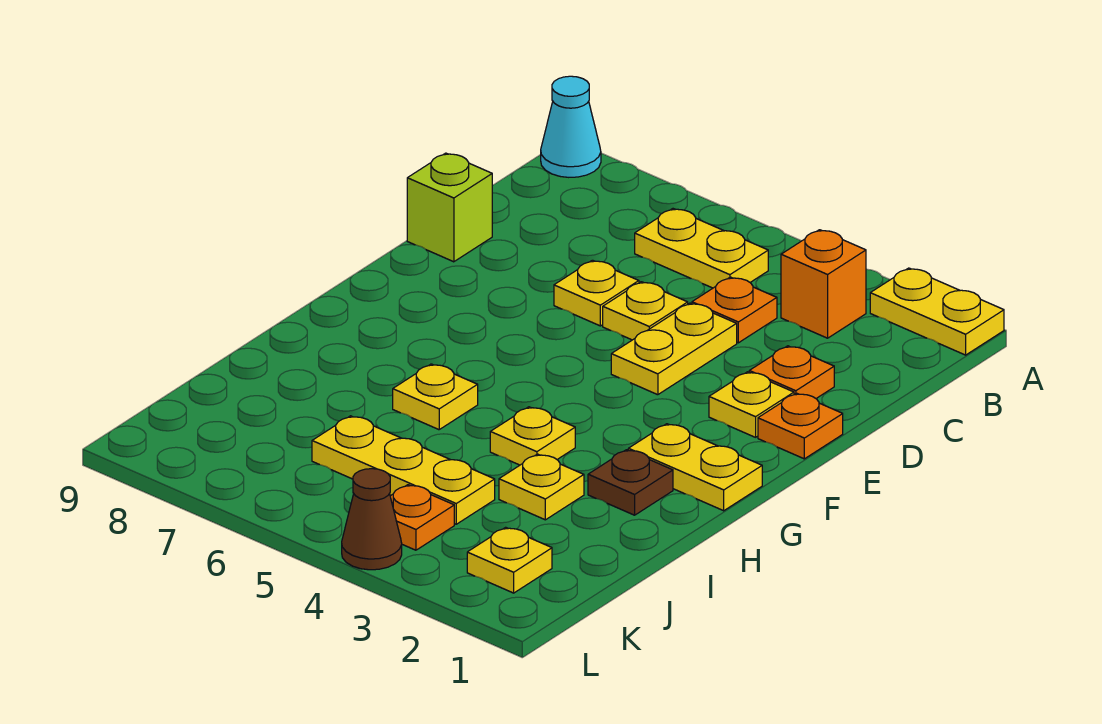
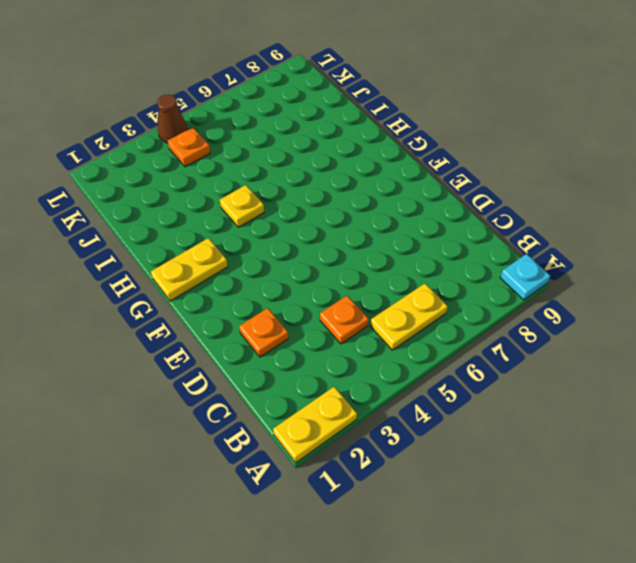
cyan plate A9 level 1 -> cyan cone A9 level 1
none -> orange brick B3 level 1
none -> yellow plate D4:E4 level 1
none -> yellow plate D5 level 1

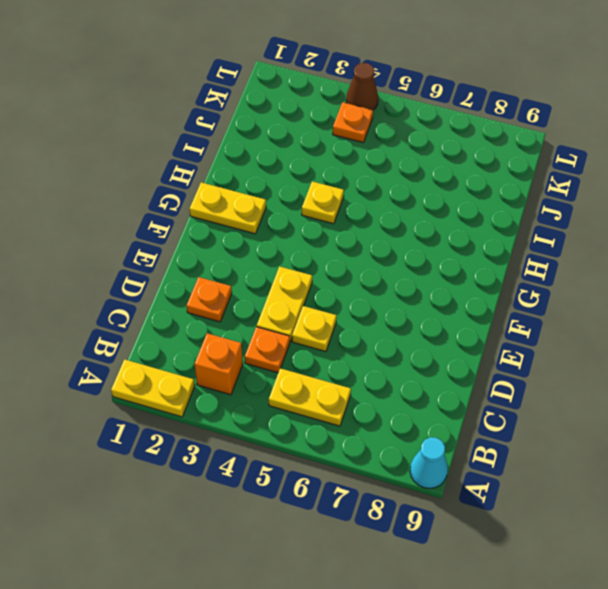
none -> yellow plate D6 level 1
none -> lime brick D9 level 1
none -> orange plate E1 level 1

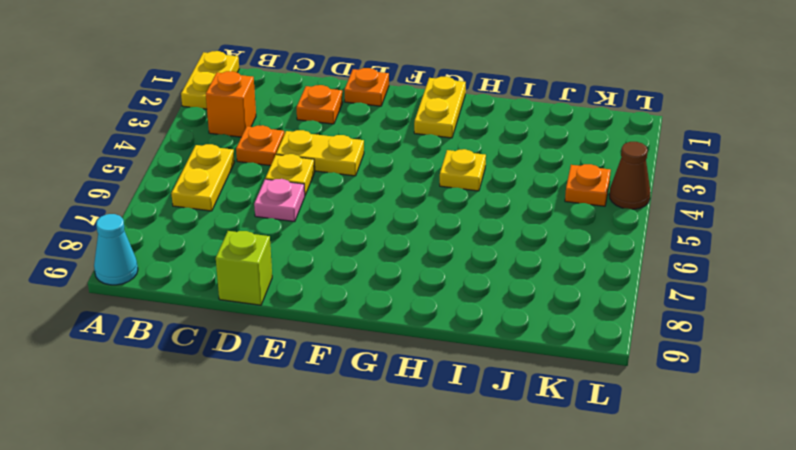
pink plate D6 level 1 -> yellow plate D6 level 1
none -> yellow plate E2 level 1
none -> brown plate H2 level 1
none -> yellow plate H6 level 1

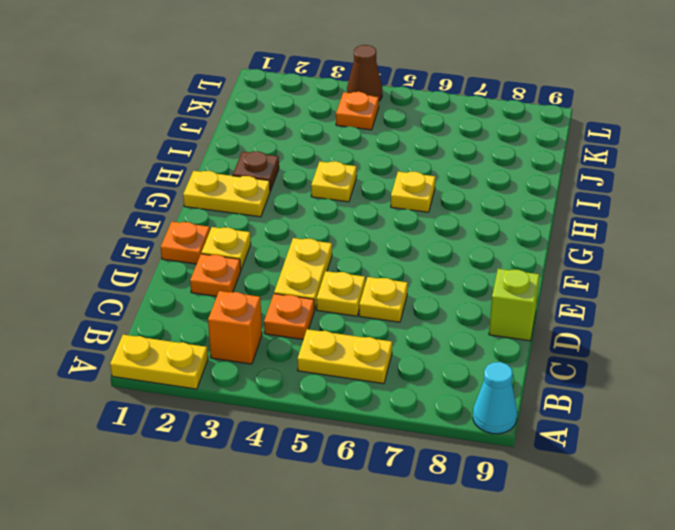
none -> yellow plate I3 level 1
none -> yellow plate J4:J6 level 1
none -> yellow plate K2 level 1

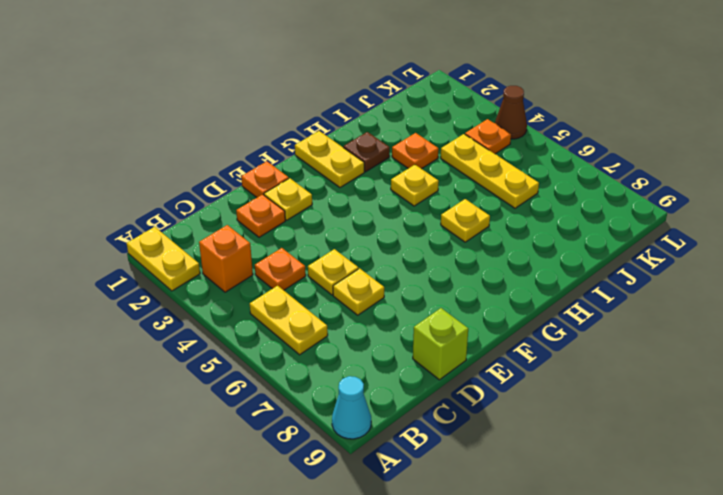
orange plate I3 level 1 -> yellow plate I3 level 1
none -> yellow plate D4:E4 level 1
none -> yellow plate K2 level 1

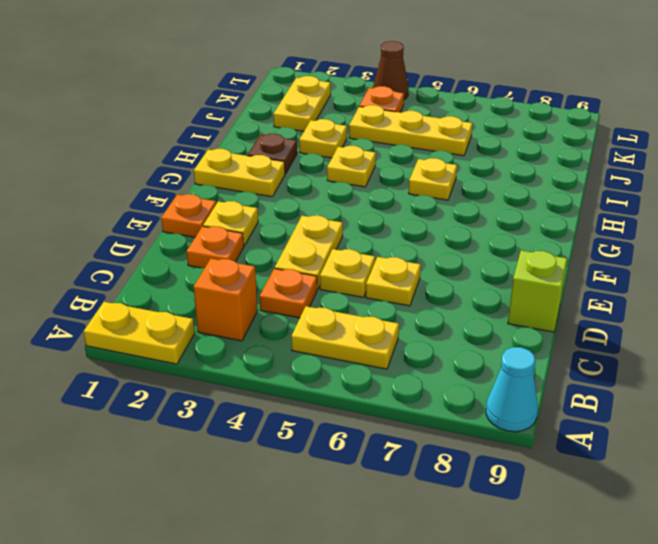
yellow plate J2:K2 level 1 -> yellow plate K2 level 1

